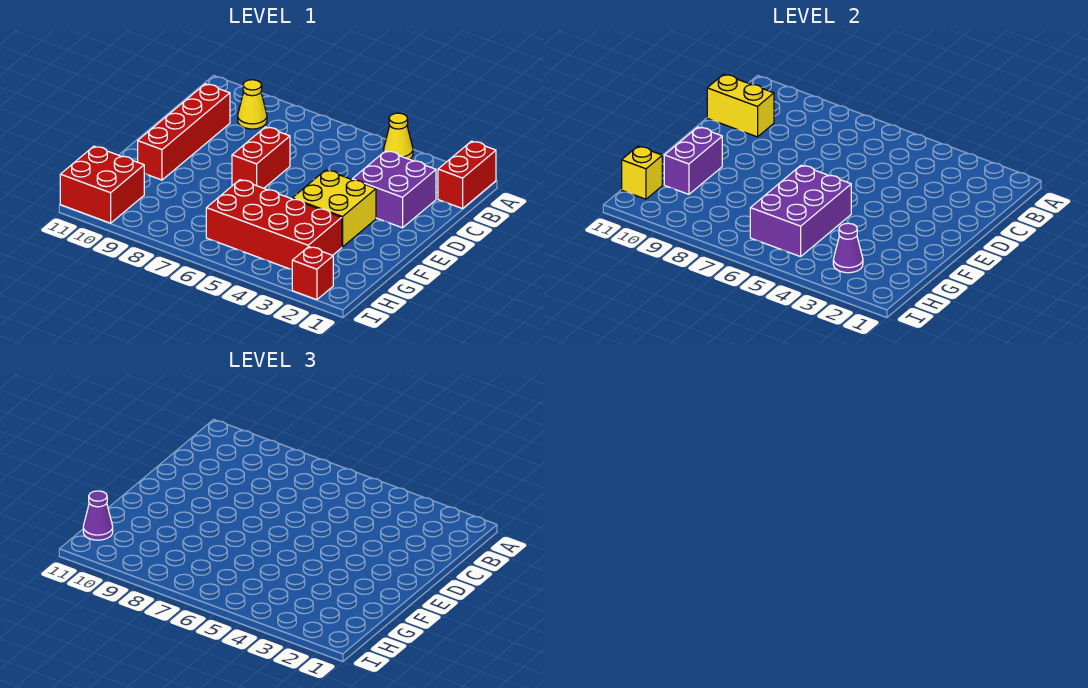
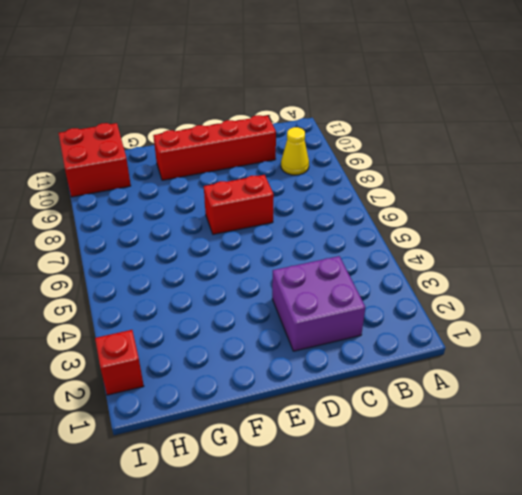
none -> red brick A1:B1 level 1
none -> yellow cone A4 level 1
none -> yellow brick E3:F4 level 1

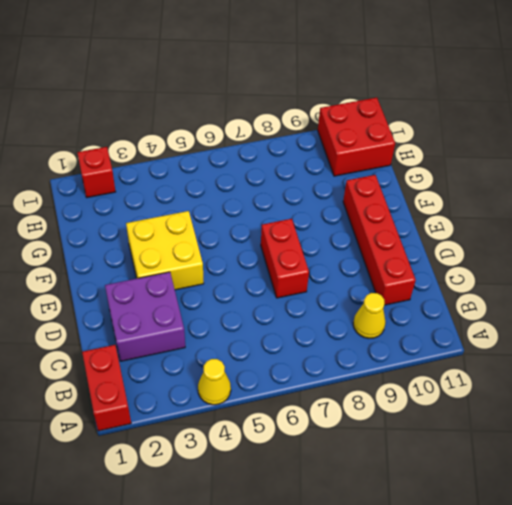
none -> red brick G3:H6 level 1
none -> yellow brick C10:C11 level 2
none -> purple brick F5:H6 level 2

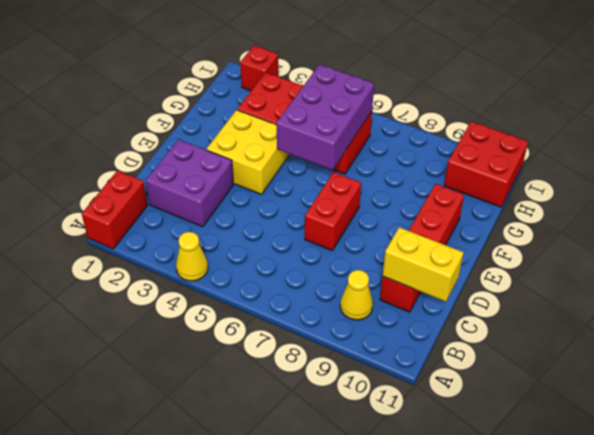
none -> purple brick F10:G10 level 2
none -> purple cone H3 level 2
none -> yellow brick H11 level 2

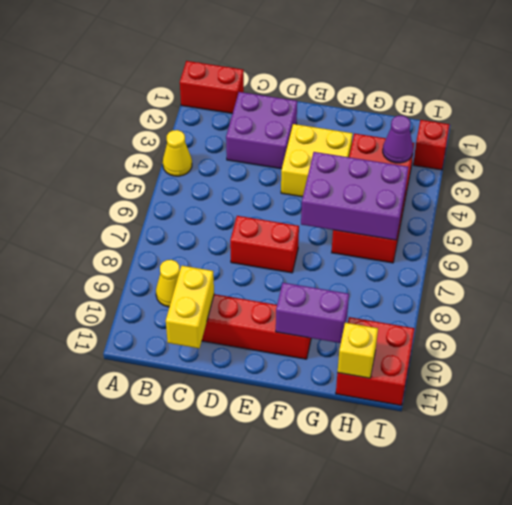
none -> purple cone H11 level 3

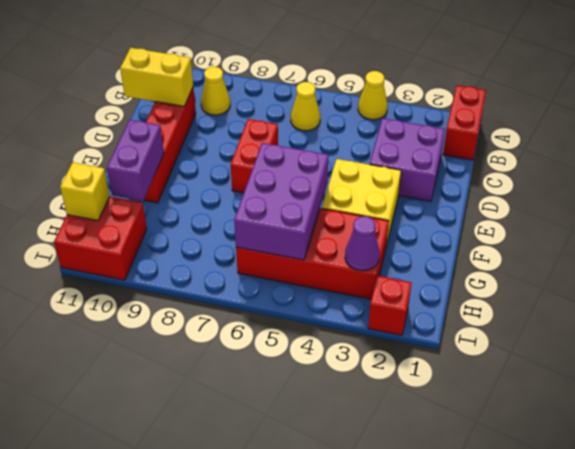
yellow cone B6 level 1 -> none
none -> purple cone H11 level 3

